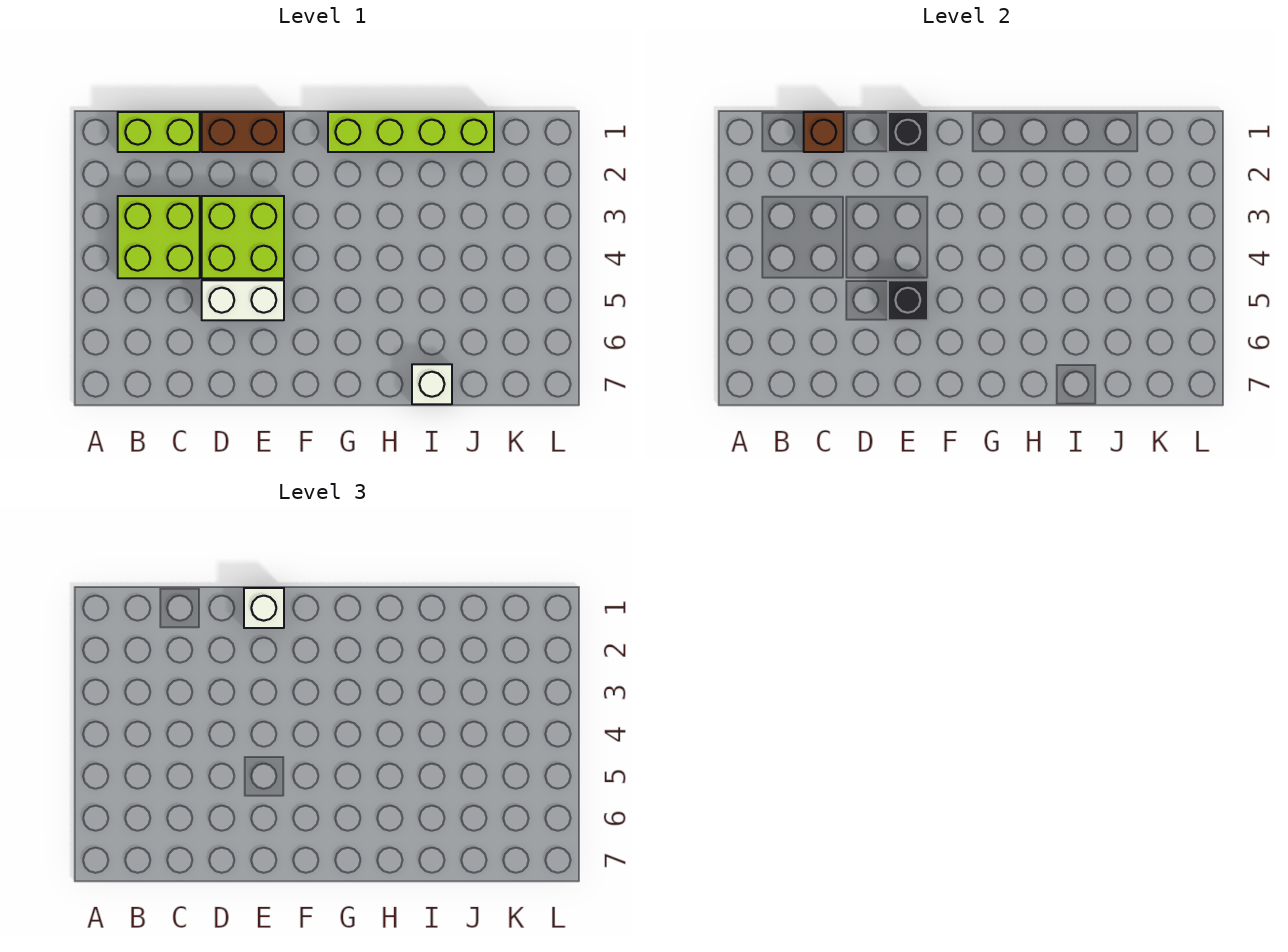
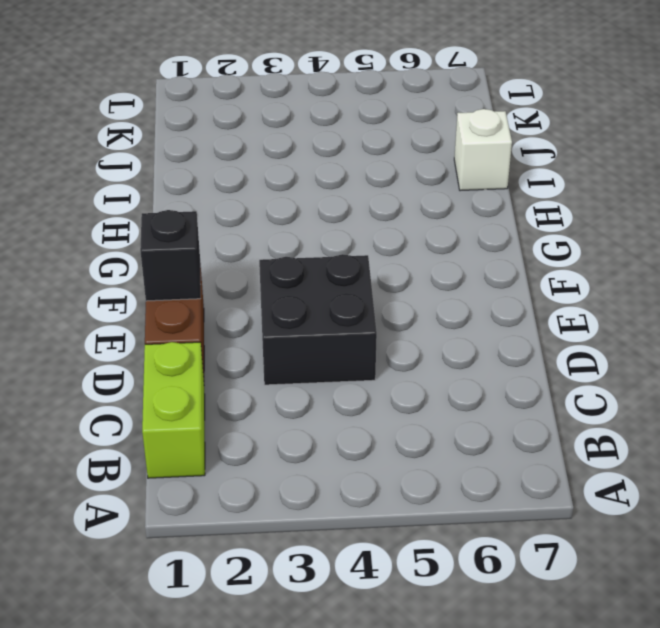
black brick D3:E4 level 1 -> lime brick D3:E4 level 1
none -> lime brick B3:C4 level 1
none -> white brick D5:E5 level 1

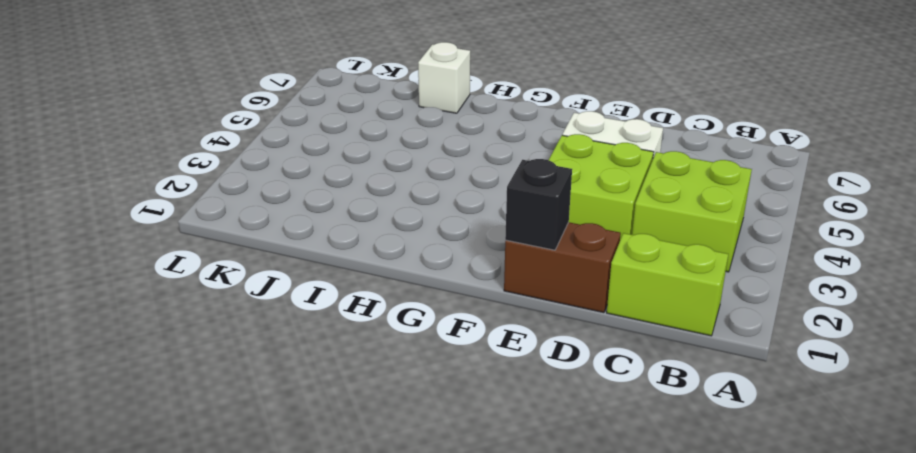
none -> lime brick G1:J1 level 1
none -> brown brick C1 level 2

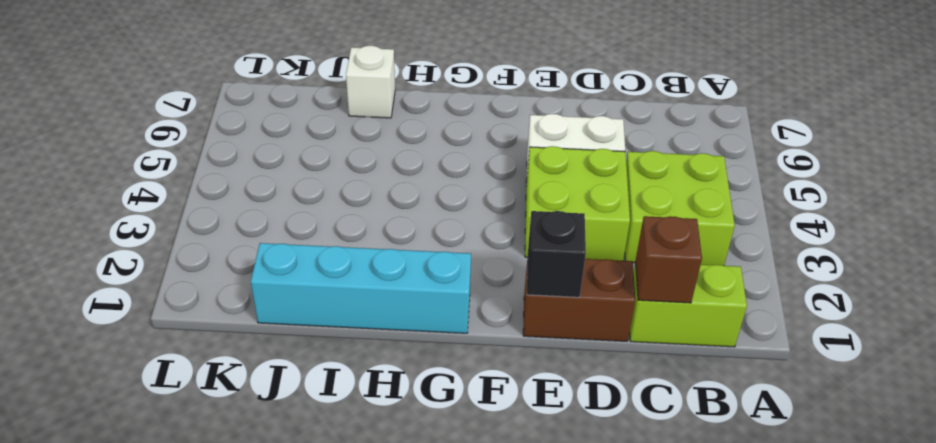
cyan brick G1:J1 level 1 -> lime brick G1:J1 level 1
none -> black brick E5 level 2
none -> white brick E1 level 3

